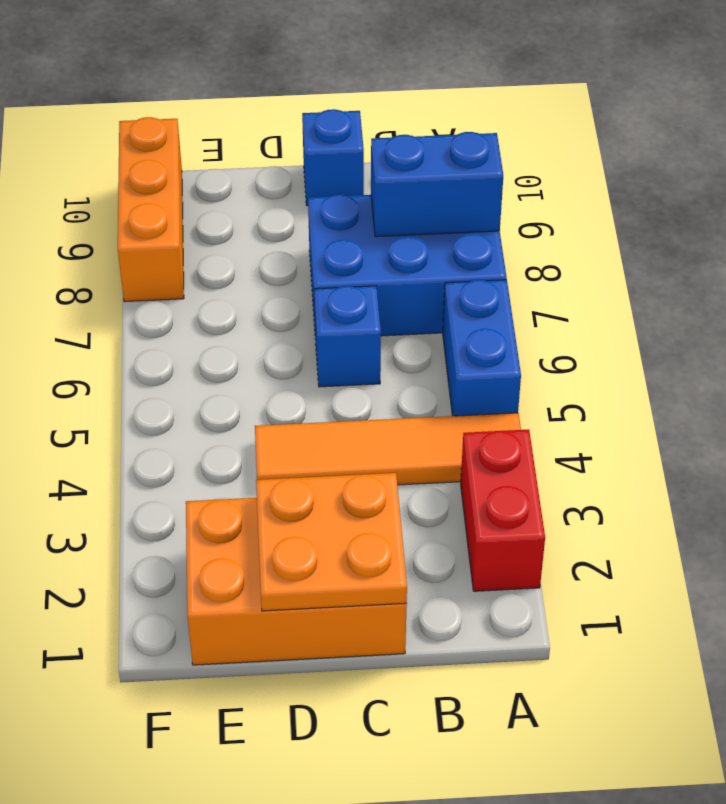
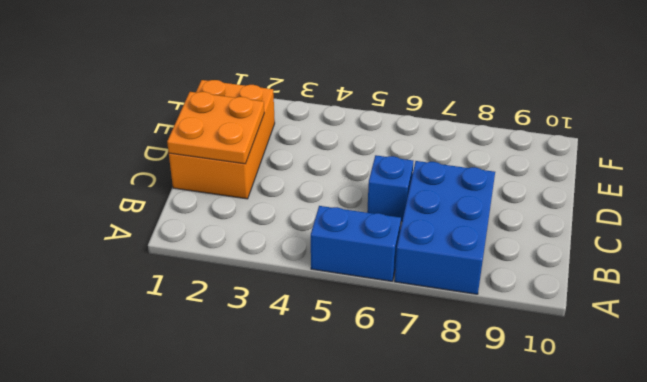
none -> red brick A2:A3 level 1
none -> orange tile A4:D4 level 1

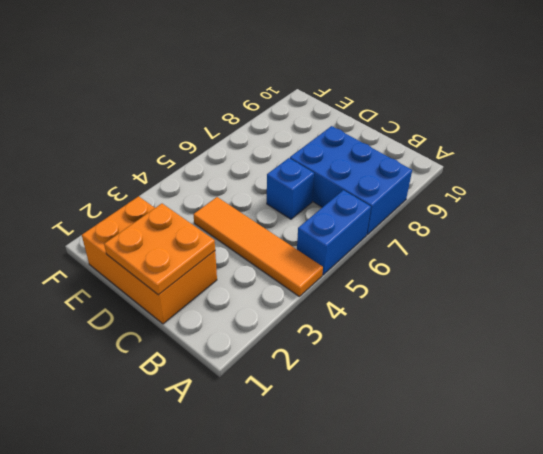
none -> red brick A2:A3 level 1
none -> blue brick C10 level 1

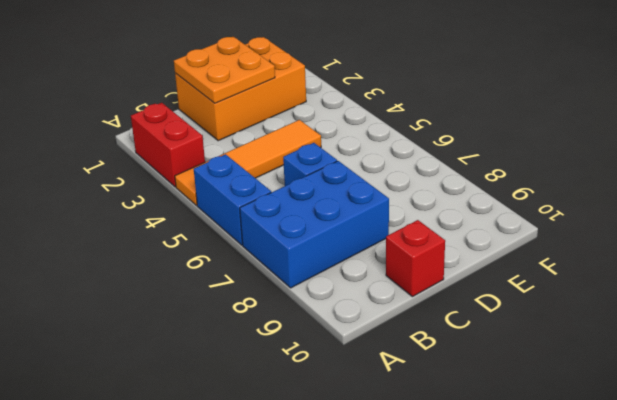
red brick C10 level 1 -> blue brick C10 level 1
none -> orange brick F8:F10 level 1
none -> blue brick A8:B8 level 2

